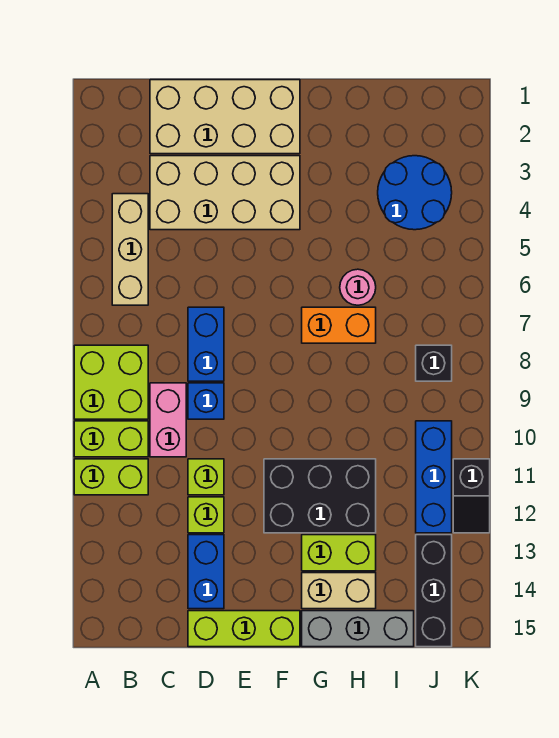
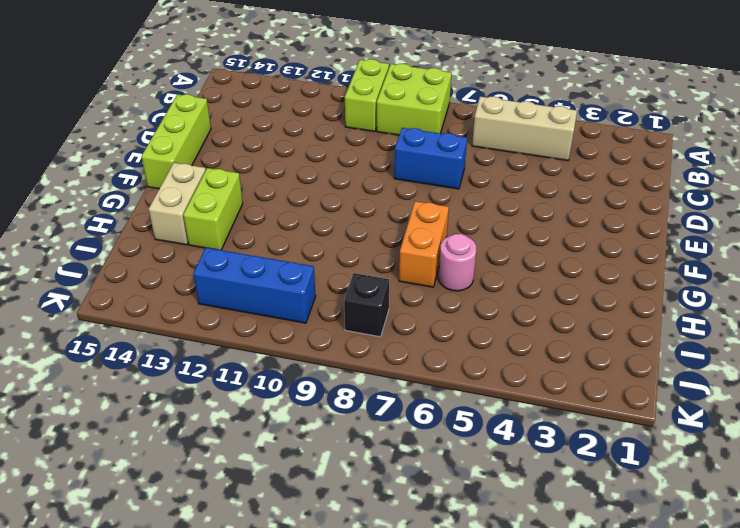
none -> lime brick A11:B11 level 1
none -> tan brick C1:F2 level 1
none -> tan brick C3:F4 level 1

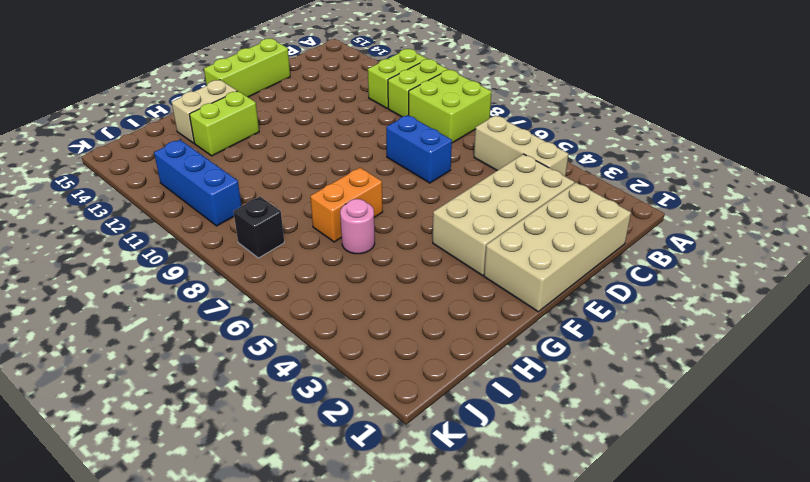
none -> pink brick C9:C10 level 1
none -> blue brick D9 level 1
none -> lime brick D11 level 1

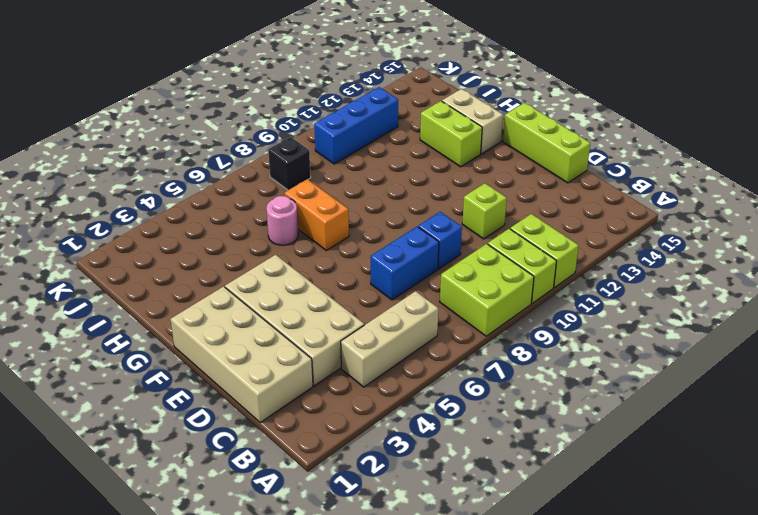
none -> pink brick C9:C10 level 1
none -> lime brick D12 level 1
none -> blue brick D13:D14 level 1

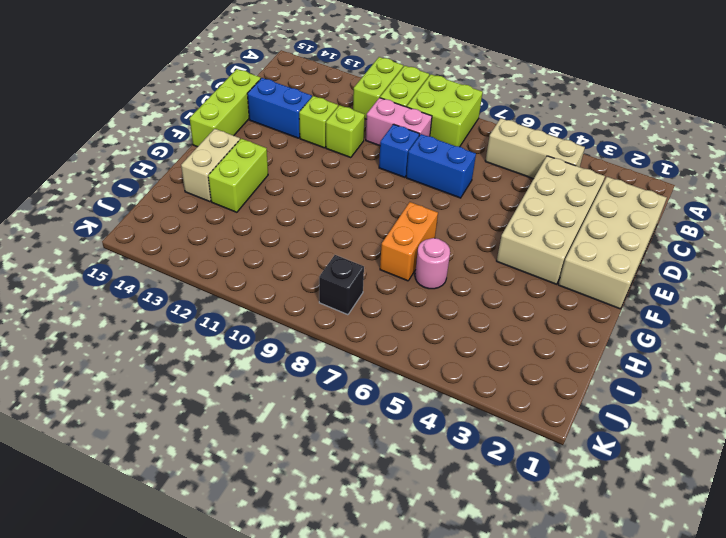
none -> black brick F11:H12 level 1
none -> grey brick G15:I15 level 1
none -> blue round brick I3:J4 level 1

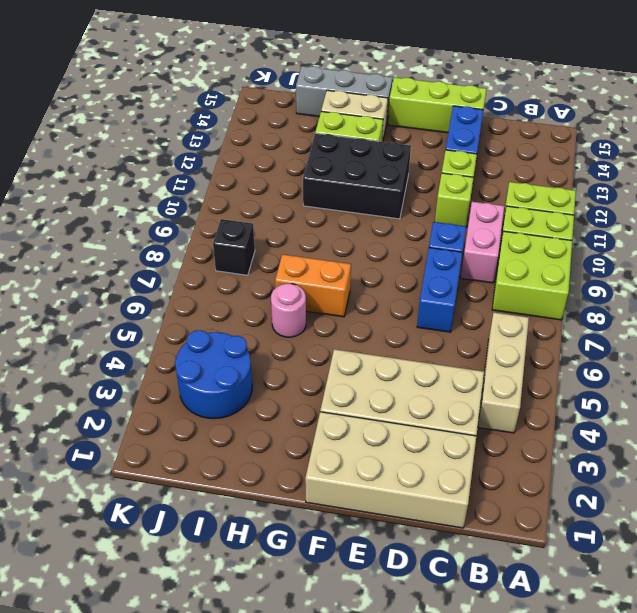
none -> blue brick J10:J12 level 1
none -> black brick J13:J15 level 1
none -> black slope K11:K12 level 1 top 11

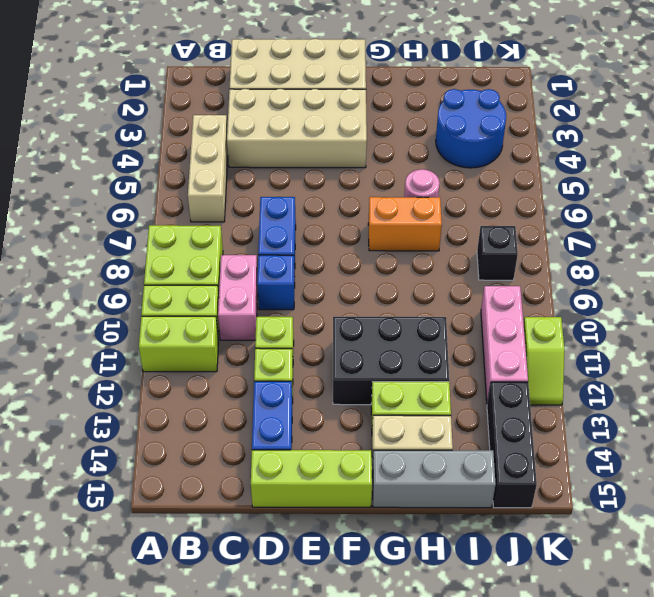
pink brick J10:J12 level 1 -> blue brick J10:J12 level 1
lime slope K11:K12 level 1 top 11 -> black slope K11:K12 level 1 top 11

